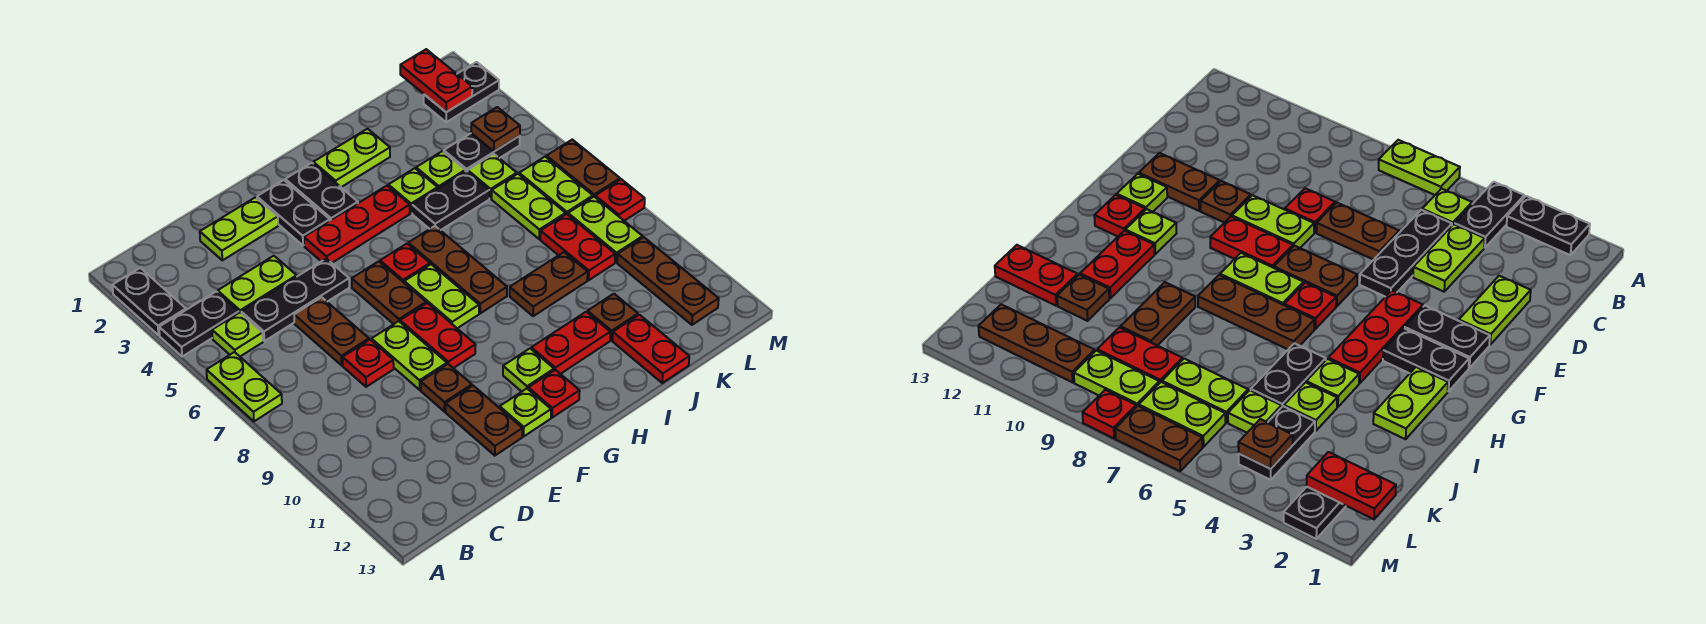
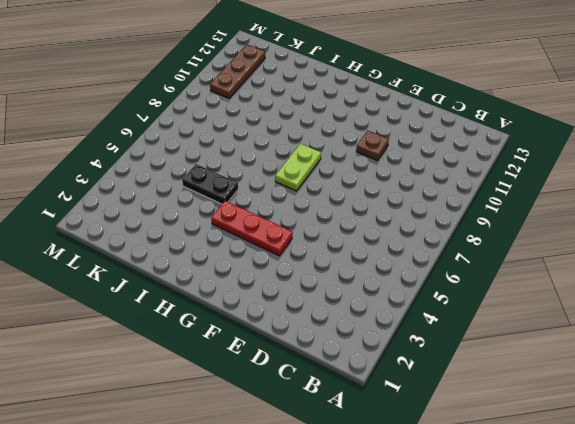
none -> black plate A2:A3 level 1
none -> black plate A4:B4 level 1
none -> lime plate A6:A7 level 1
none -> lime plate B5 level 1

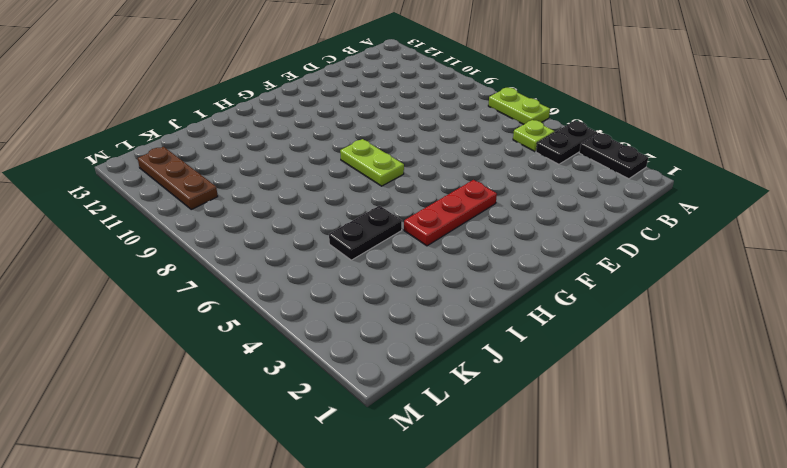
none -> lime plate C4:D4 level 1
none -> black plate C5:E5 level 1
none -> lime plate D2:E2 level 1
none -> brown plate D6:D7 level 1

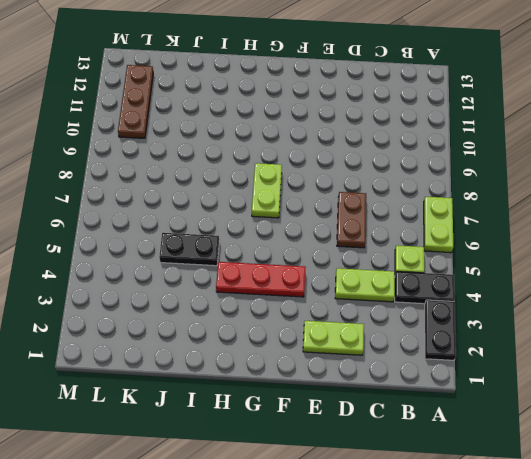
none -> black plate C5:E5 level 1
none -> red plate D8 level 1
none -> lime plate E8:E9 level 1
none -> brown plate E10 level 1

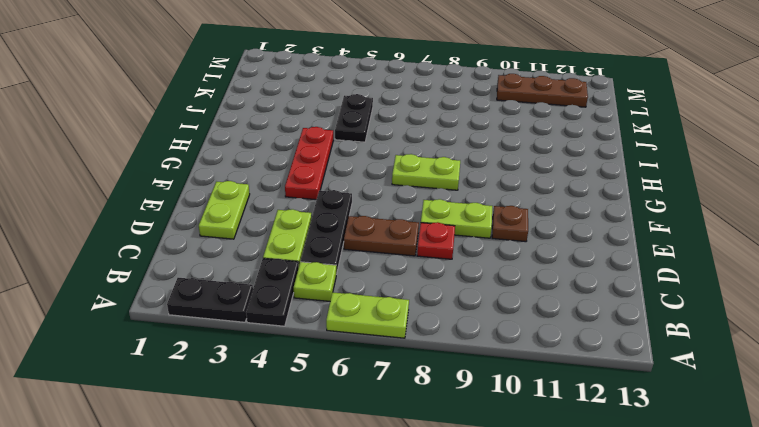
none -> brown plate E11:E12 level 1
none -> black plate F2:F3 level 1
none -> brown plate F6:F7 level 1
none -> red plate F8:F9 level 1

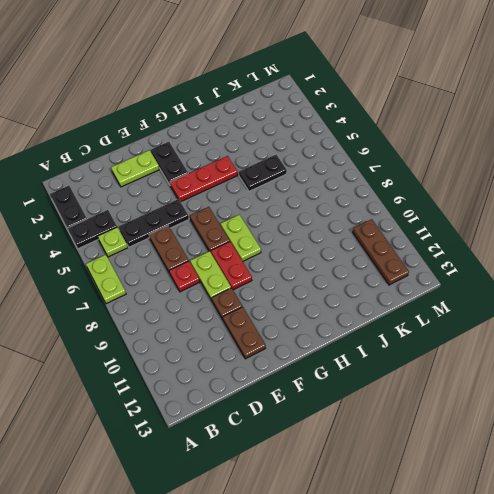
none -> lime plate C4:D4 level 1
none -> lime plate F12 level 1
none -> black plate G2:G3 level 1
none -> red plate G6 level 1

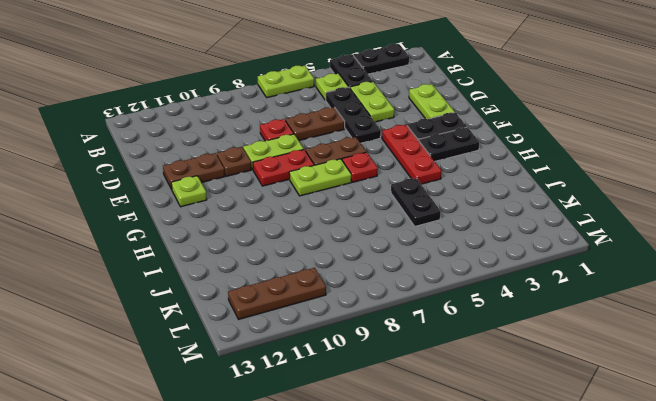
none -> lime plate G11 level 1
none -> red plate G12 level 1
none -> lime plate H2:I2 level 1
none -> brown plate H6:H8 level 1

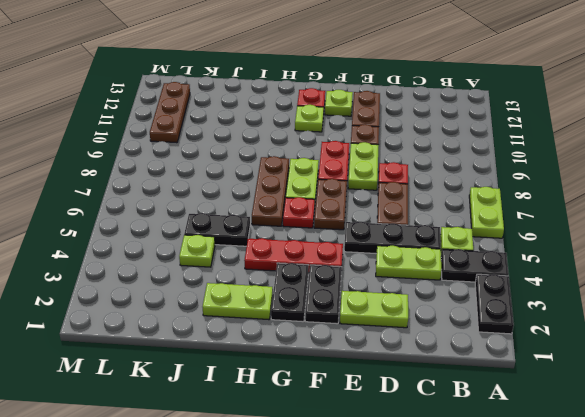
none -> red plate H11:I11 level 1
none -> lime plate I4 level 1
none -> brown plate I9:J9 level 1
none -> brown plate J11 level 1

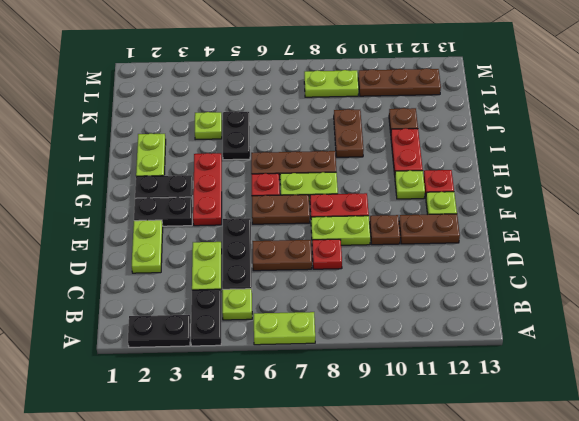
none -> lime plate I4 level 1
none -> red plate J12:J13 level 1
none -> black plate K4:L4 level 1
none -> lime plate K5 level 1

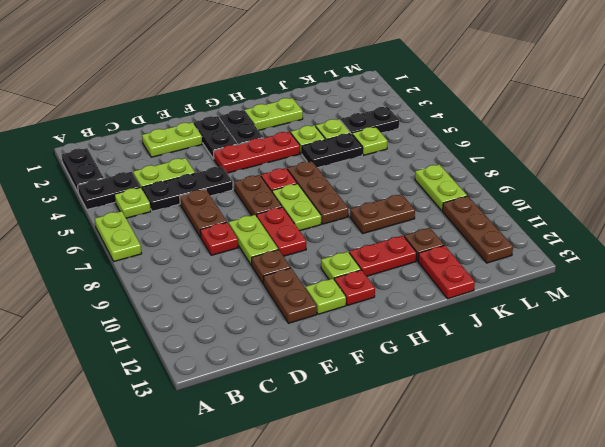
none -> lime plate K6:K7 level 1
none -> red plate K8:K9 level 1
none -> black plate L2:M2 level 1
none -> lime plate L6:L7 level 1

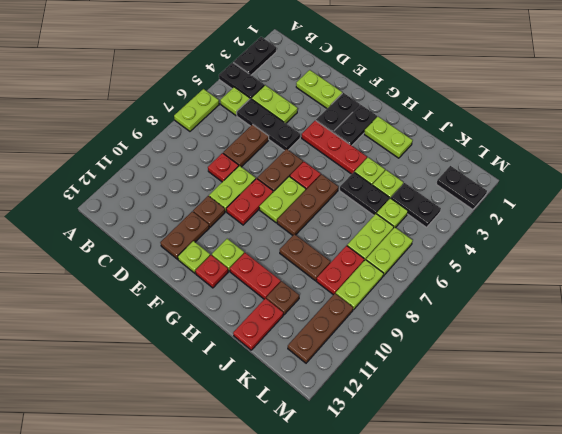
none -> brown plate M6:M7 level 1
none -> red plate M8 level 1
none -> red plate L1:L2 level 2
none -> brown plate L4 level 2

